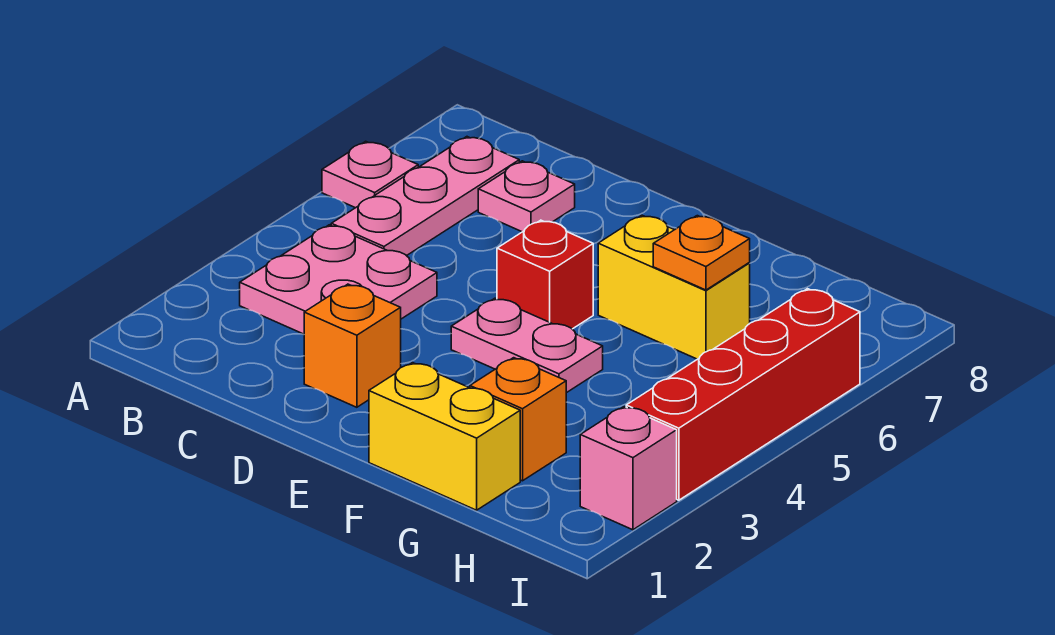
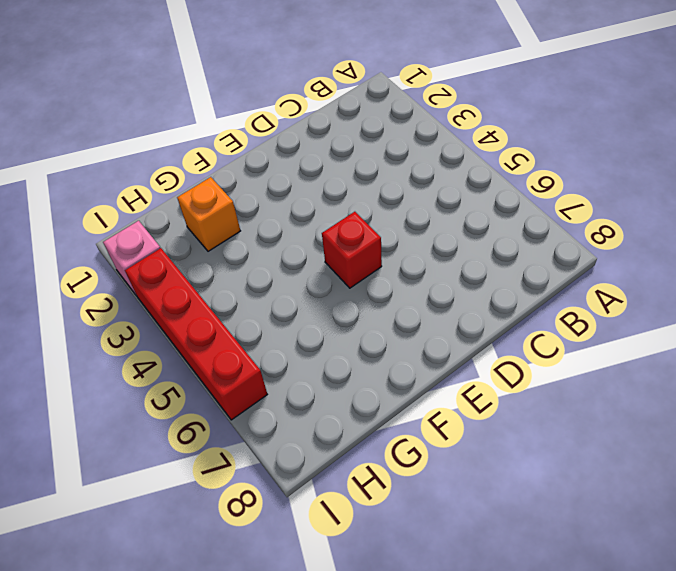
none -> pink plate A6 level 1
none -> pink plate B3:C4 level 1
none -> pink plate B5:B7 level 1

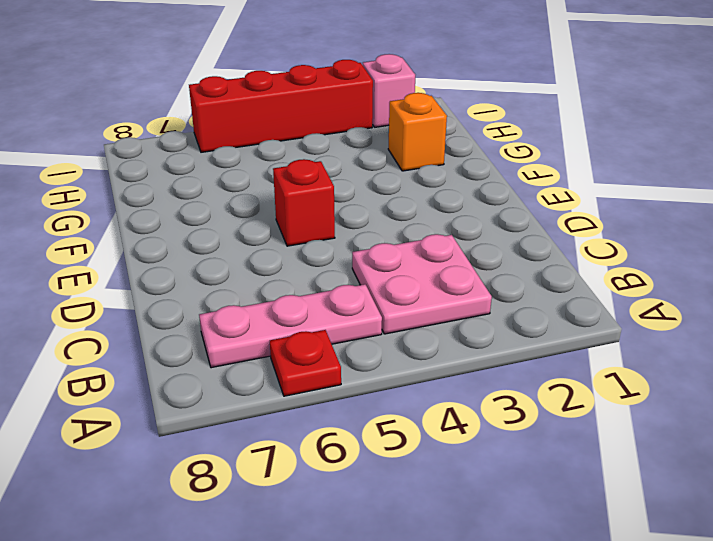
red plate A6 level 1 -> pink plate A6 level 1
none -> pink plate C7 level 1
none -> orange brick D2 level 1
none -> pink plate E4:F4 level 1

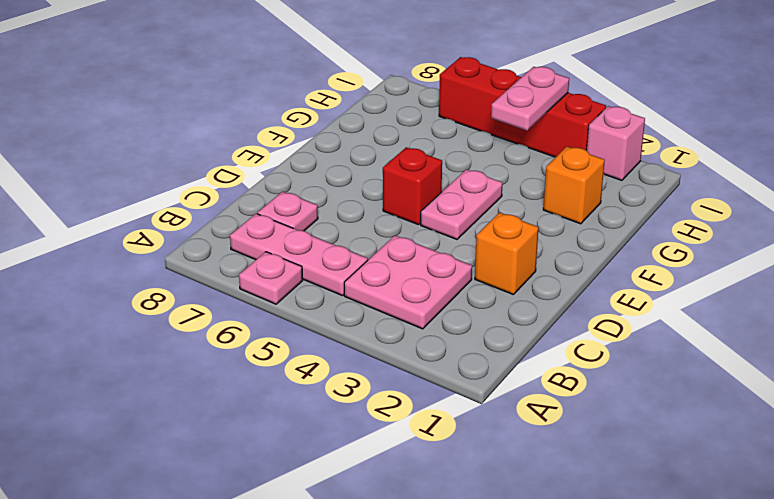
pink plate H4:I4 level 2 -> none
none -> yellow brick F1:G1 level 1
none -> yellow brick F6:G6 level 1
none -> orange plate G6 level 2

